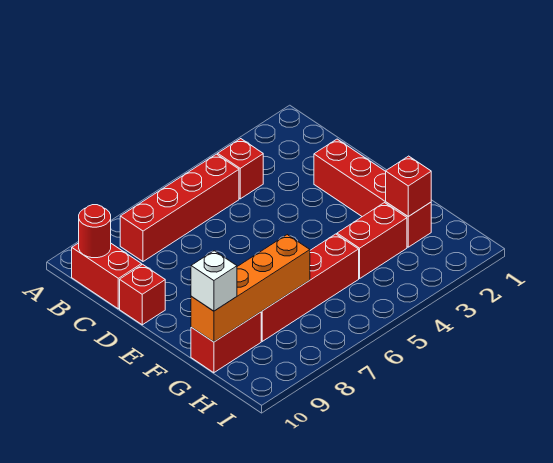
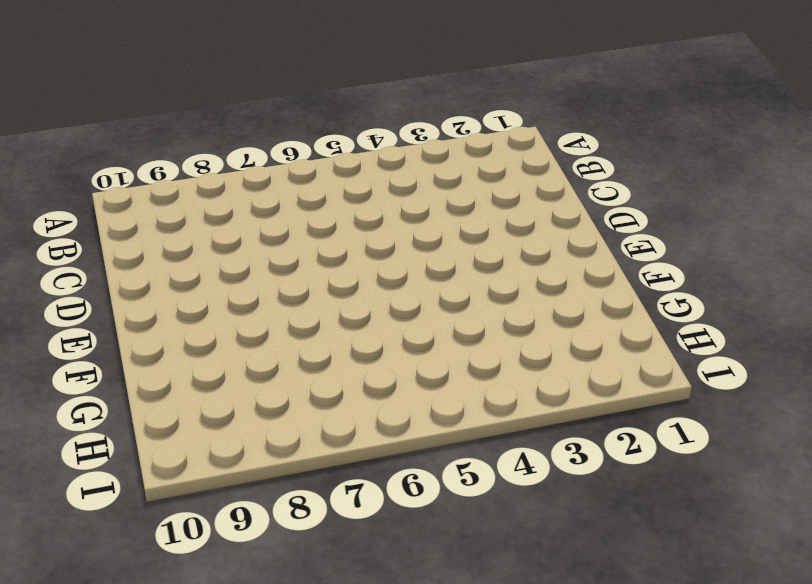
none -> red brick B4 level 1
none -> red brick B5:B8 level 1
none -> red brick B10:C10 level 1

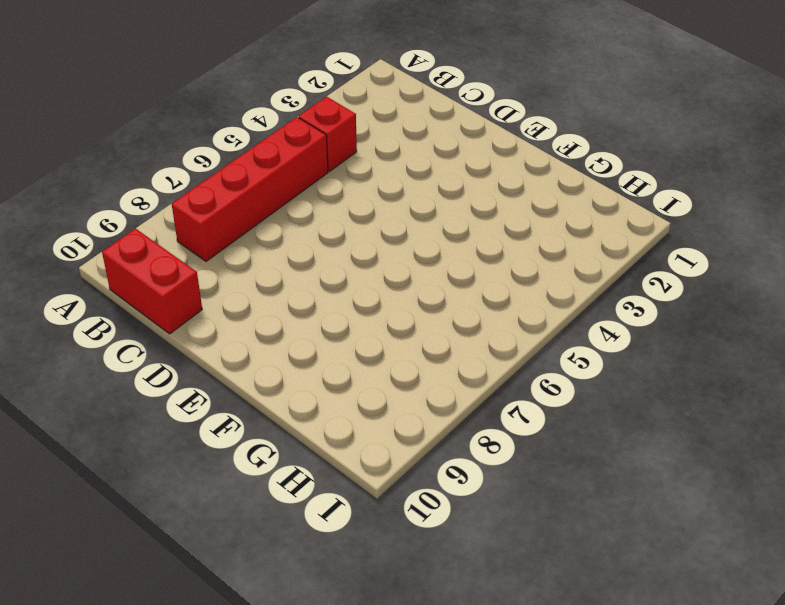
none -> red brick D2:G2 level 1
none -> red brick D10 level 1
none -> red brick G3:G4 level 1

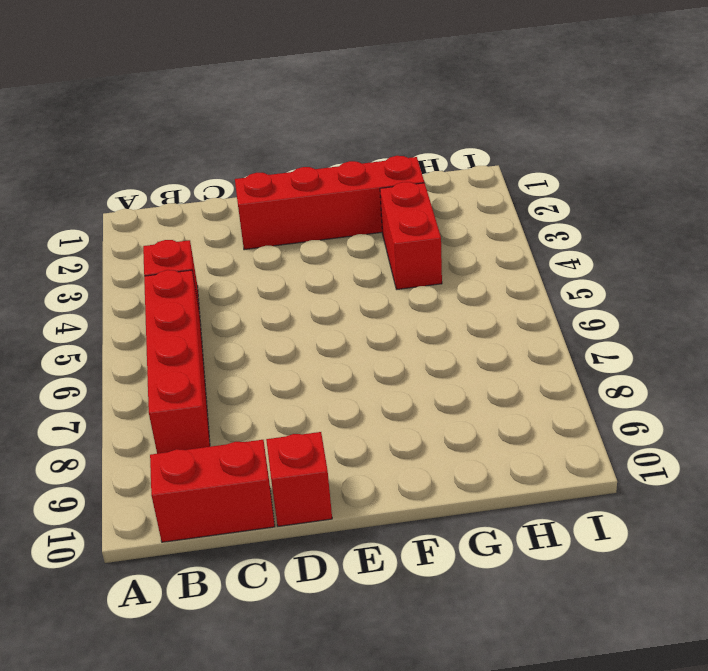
none -> red brick G5:G8 level 1
none -> red brick G9:G10 level 1
none -> red round brick B10 level 2

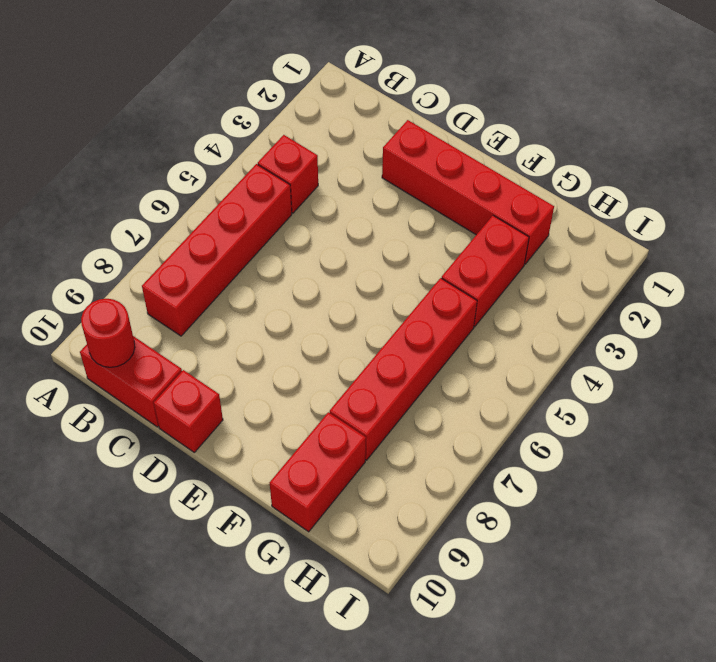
none -> red brick G2 level 2
none -> orange brick G7:G10 level 2
none -> white brick G10 level 3

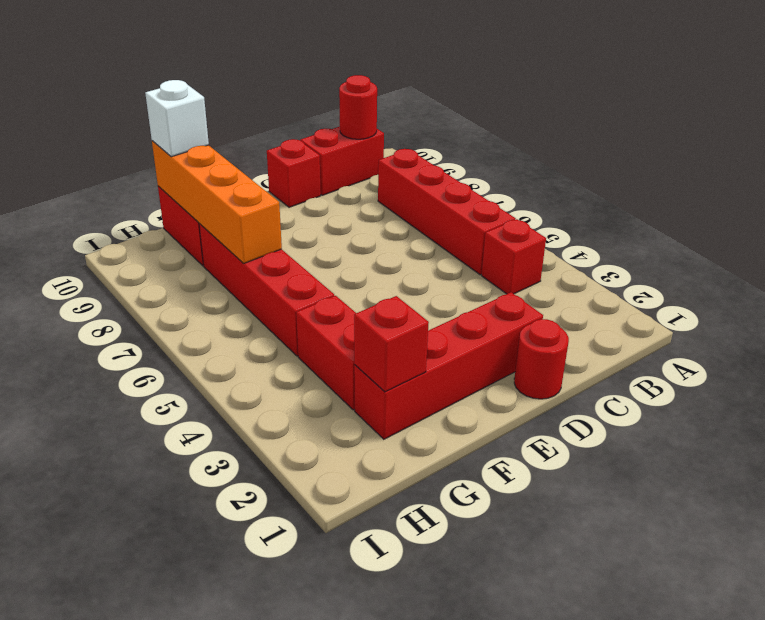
red round brick D1 level 1 -> none

